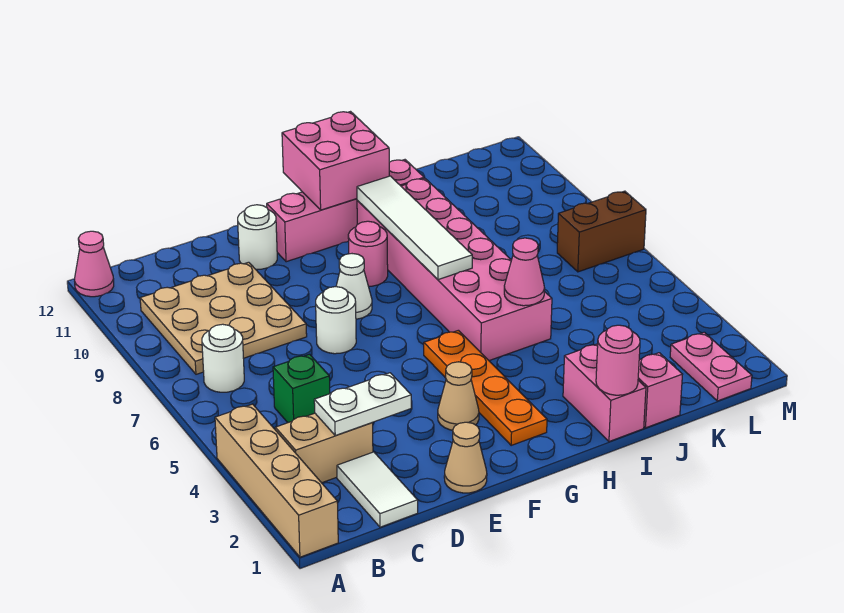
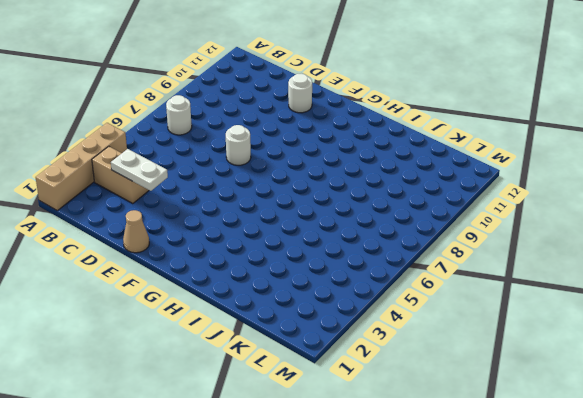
none -> pink cone A12 level 1
none -> tan plate B8:D10 level 1
none -> white tile C1:C2 level 1

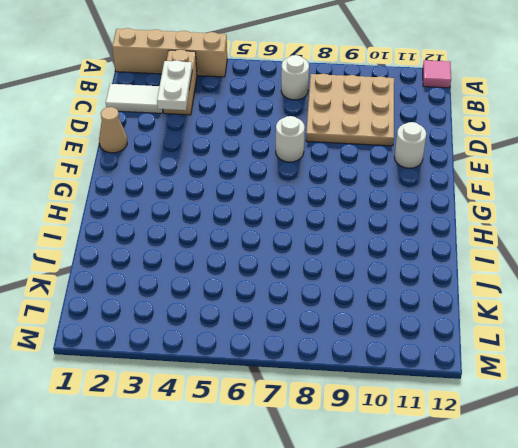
pink tile A12 level 1 -> pink cone A12 level 1
none -> green brick C5 level 1
none -> tan cone F3 level 1
none -> white cone F8 level 1

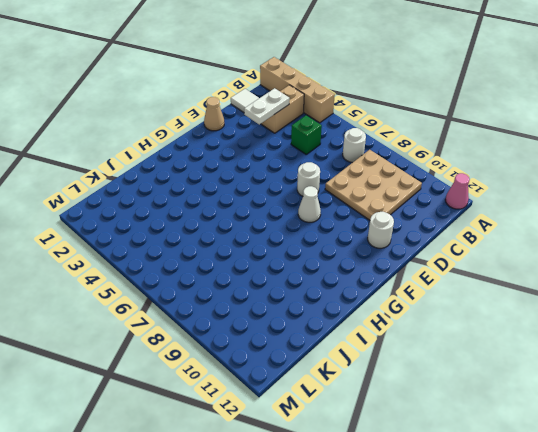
none -> tan cone F3 level 1
none -> pink brick F11:I11 level 1
none -> orange plate G2:G5 level 1

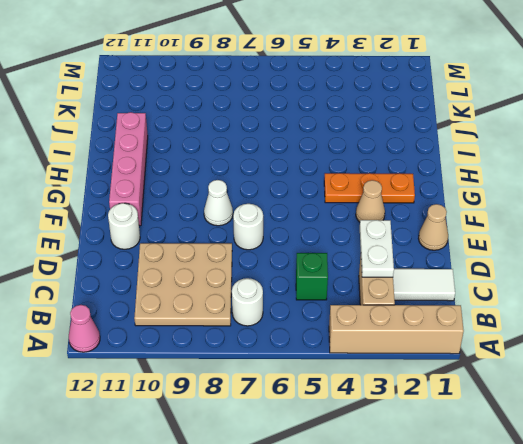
orange plate G2:G4 level 1 -> orange plate G2:G5 level 1
none -> pink round brick G9 level 1
none -> pink brick H5:I10 level 1
none -> pink brick I1:I2 level 1

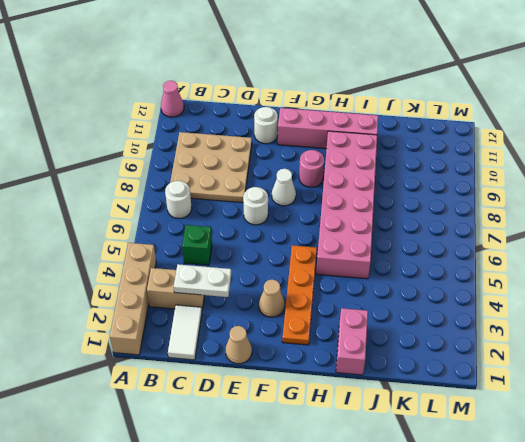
none -> pink brick J1 level 1
none -> pink plate L1:L2 level 1
none -> brown brick L7:M7 level 1

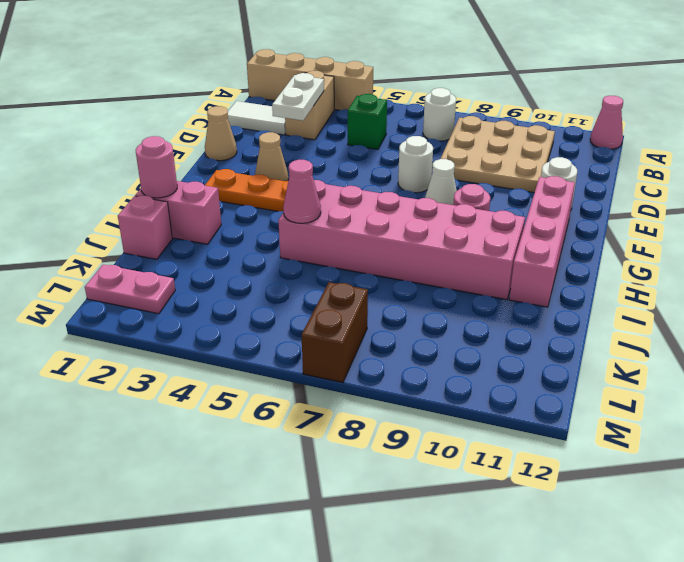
none -> pink brick G11:H12 level 2
none -> white tile H7:H10 level 2

